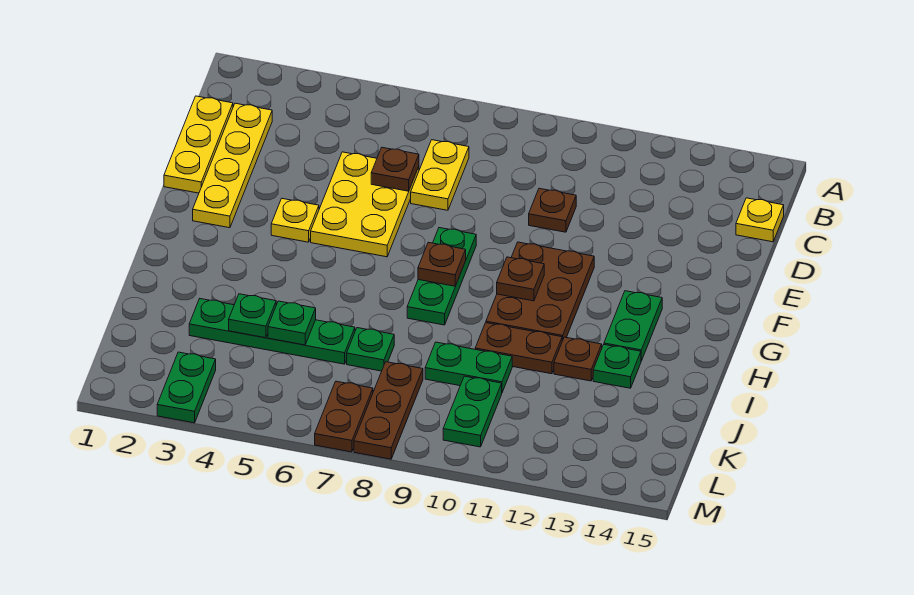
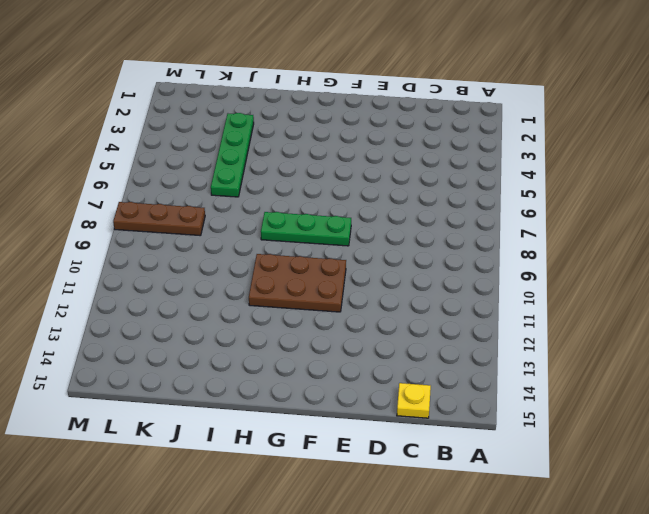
none -> yellow plate C1:E1 level 1
none -> yellow plate C2:F2 level 1
none -> yellow plate C7:D7 level 1

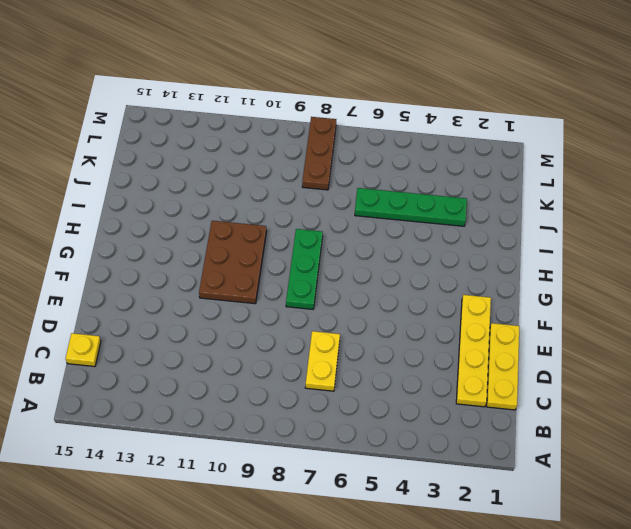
none -> yellow plate D5:F6 level 1
none -> brown plate D10 level 1
none -> yellow plate F4 level 1

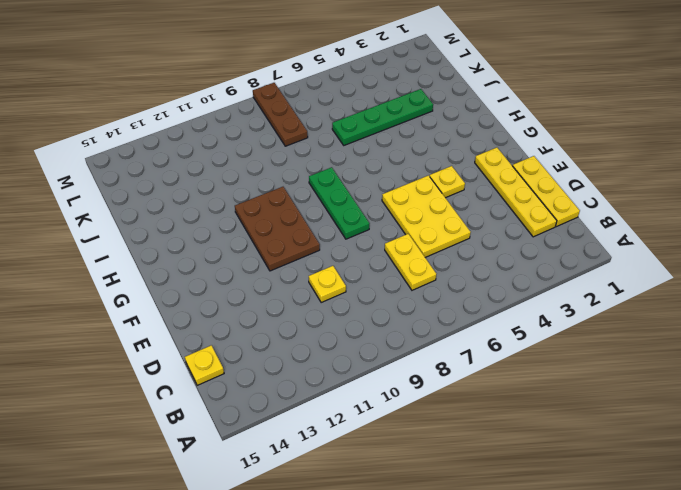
yellow plate D10 level 1 -> brown plate D10 level 1
none -> green plate G13:H13 level 1
none -> brown plate I10:I11 level 1
none -> brown plate I12 level 1

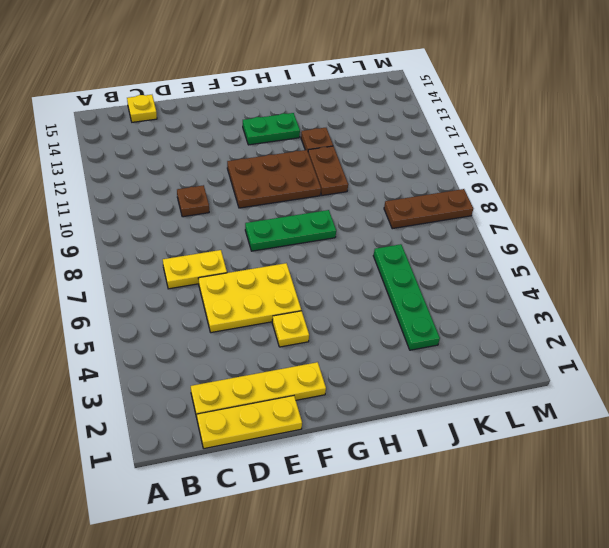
none -> green plate I13 level 1
none -> green plate J7 level 1
none -> green plate J9:J10 level 1

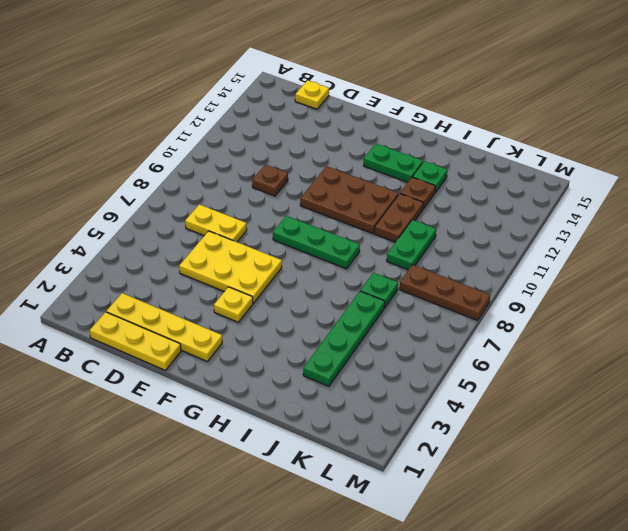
none -> green plate K10:L10 level 1
none -> green plate L3:M3 level 1
none -> brown plate L7:M7 level 1

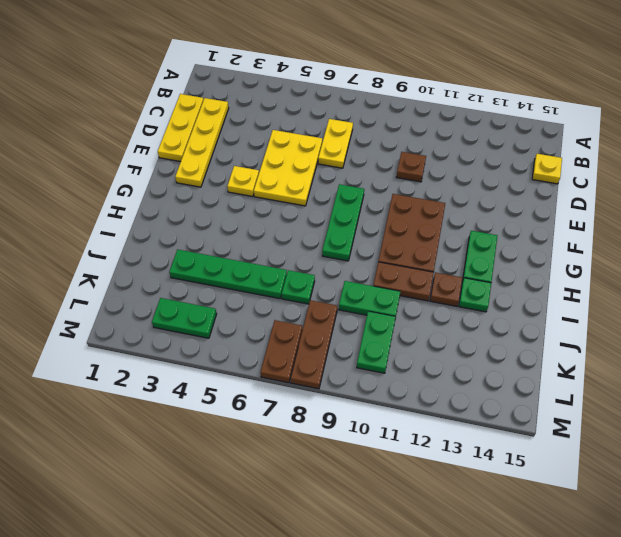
green plate L3:L4 level 1 -> green plate L3:M3 level 1
none -> brown plate D6 level 2
none -> brown plate G8 level 2
none -> brown plate G10 level 2

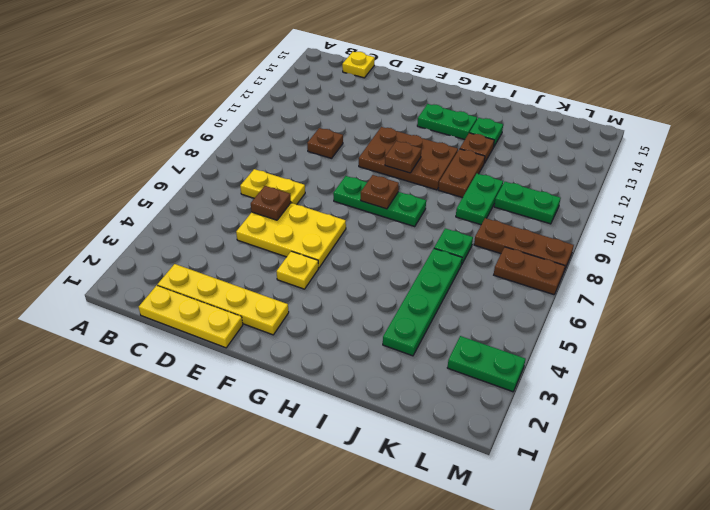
none -> green plate J4 level 2
none -> green plate J5 level 2

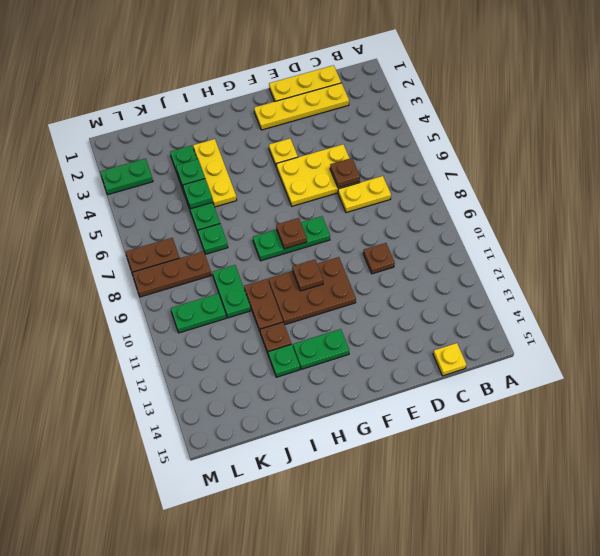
yellow plate I3:I5 level 1 -> none

